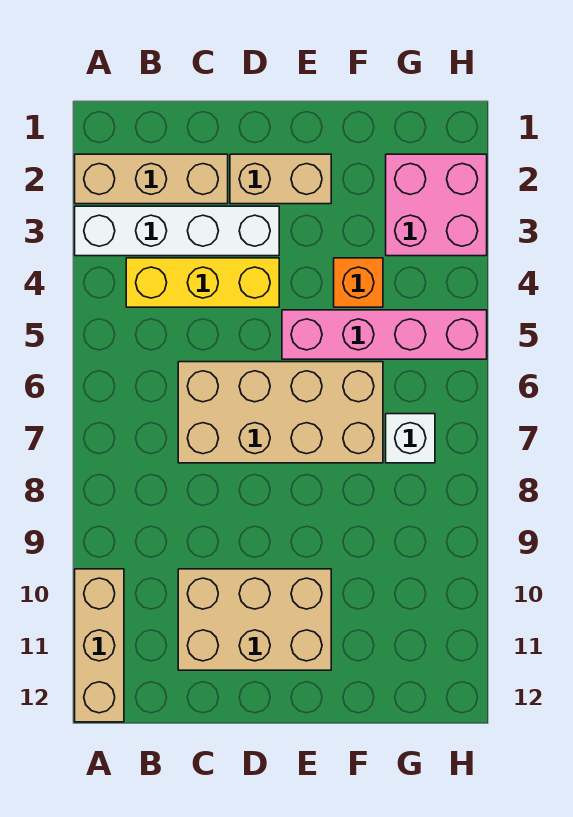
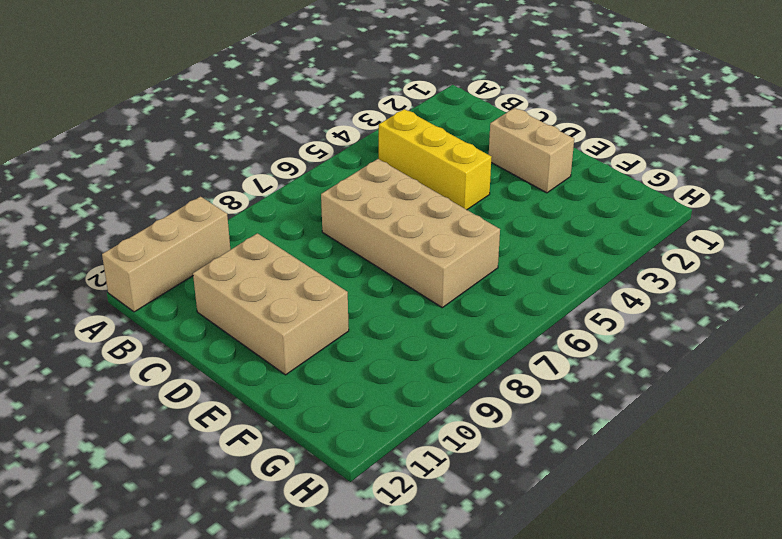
none -> tan brick A2:C2 level 1
none -> white brick A3:D3 level 1

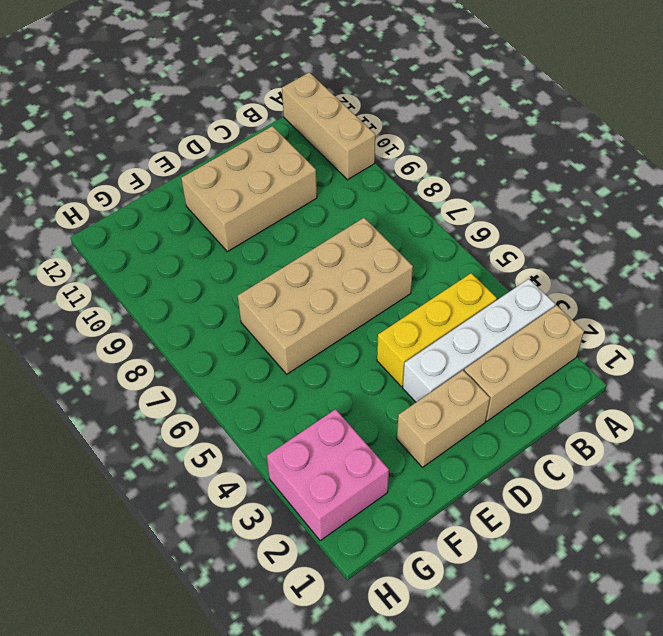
none -> pink brick E5:H5 level 1
none -> orange brick F4 level 1

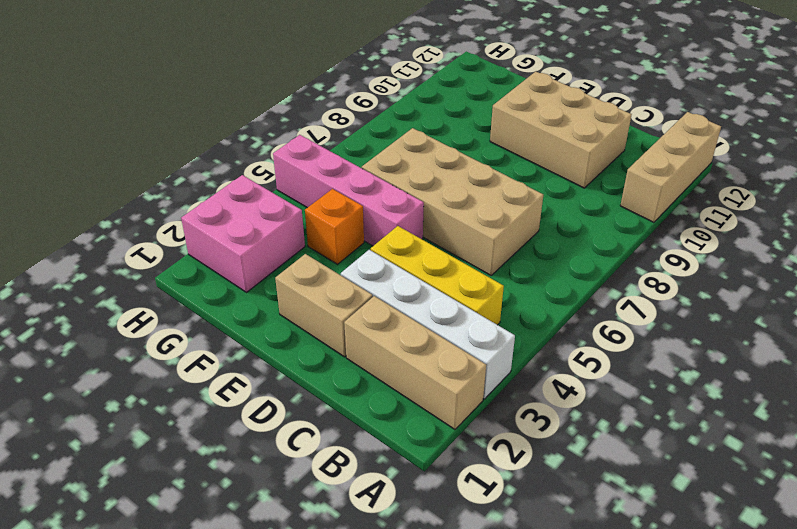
none -> white brick G7 level 1

